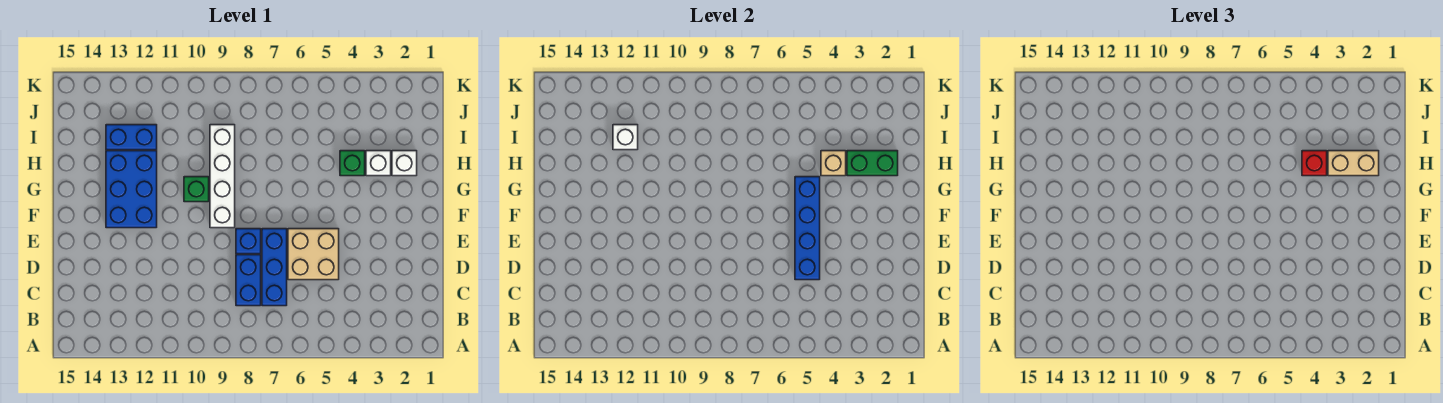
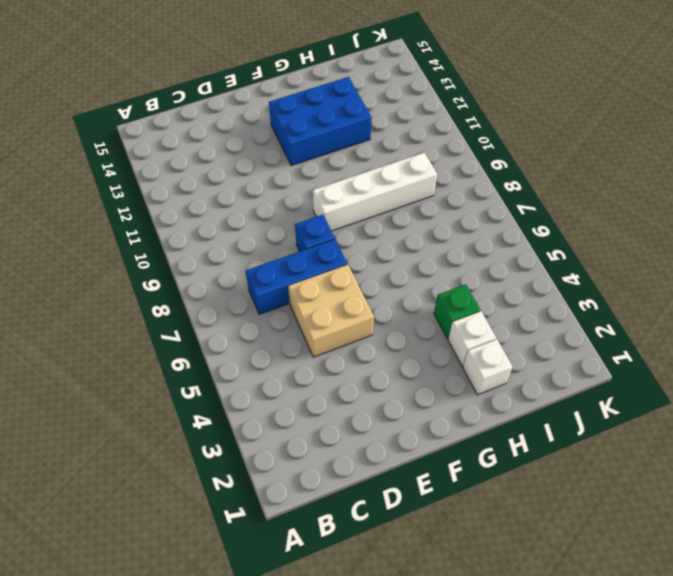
none -> blue brick C8:D8 level 1
none -> green brick G10 level 1
none -> blue brick I12:I13 level 1

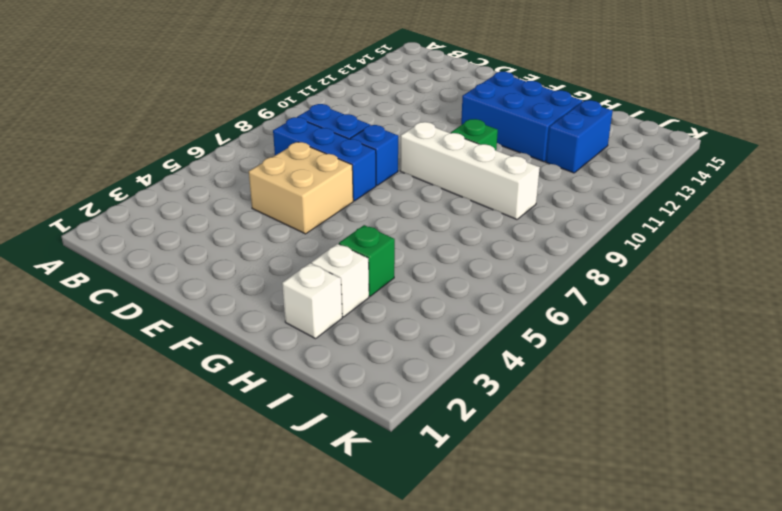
none -> blue brick D5:G5 level 2
none -> green brick H2:H3 level 2
none -> tan brick H4 level 2

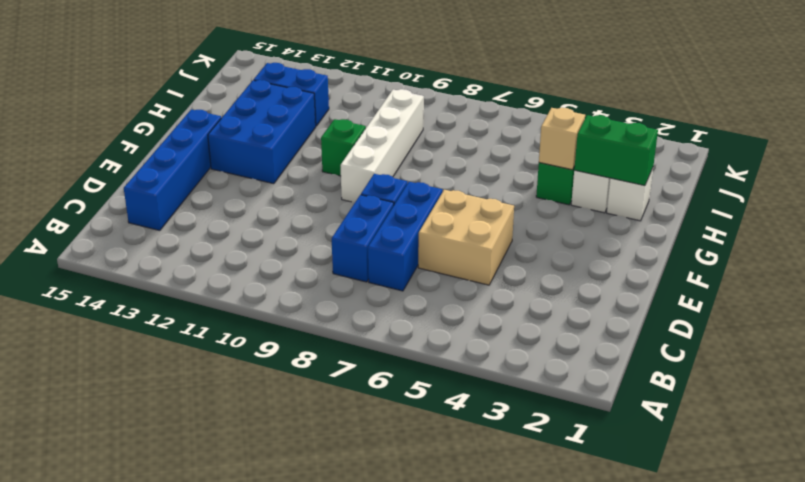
blue brick C14:F14 level 1 -> blue brick D5:G5 level 2
none -> white brick I12 level 2
none -> tan brick H2:H3 level 3
none -> red brick H4 level 3

